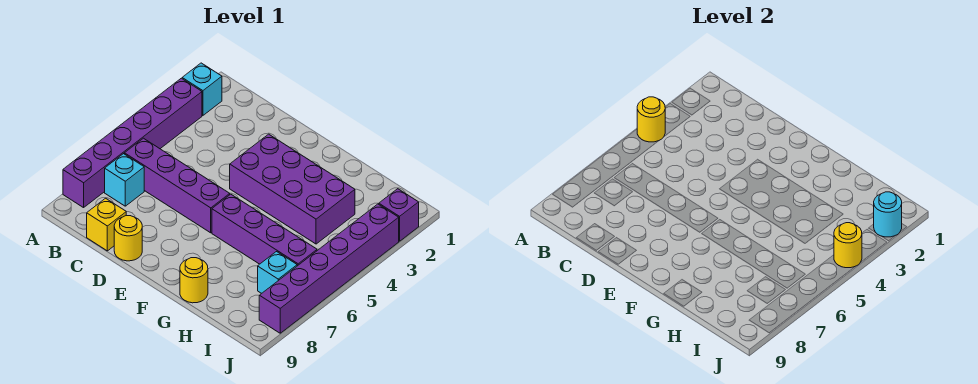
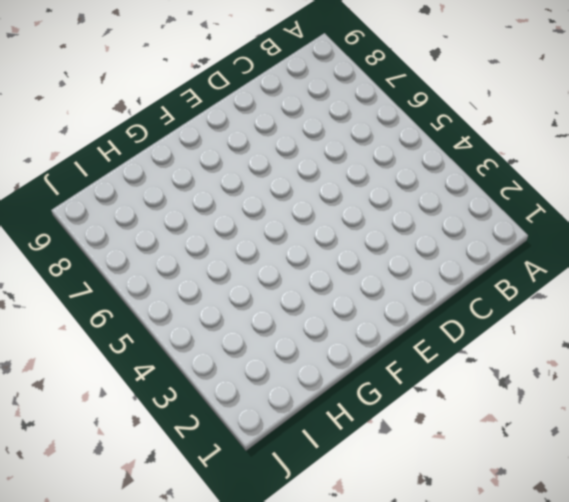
none -> cyan brick A2 level 1
none -> purple brick A3:A8 level 1
none -> purple brick B6:E6 level 1

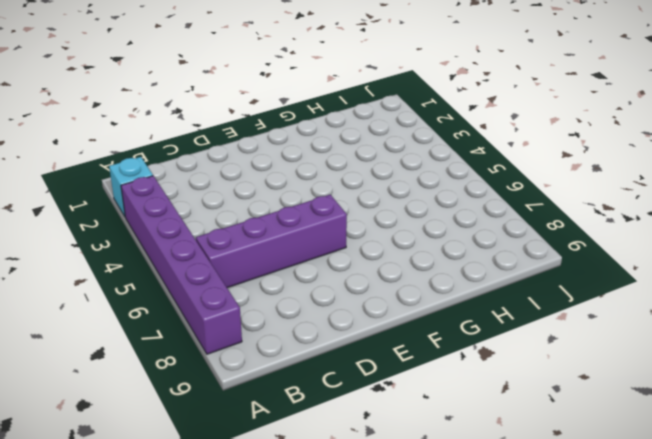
none -> cyan brick B7 level 1
none -> yellow brick C9 level 1
none -> yellow round brick D9 level 1

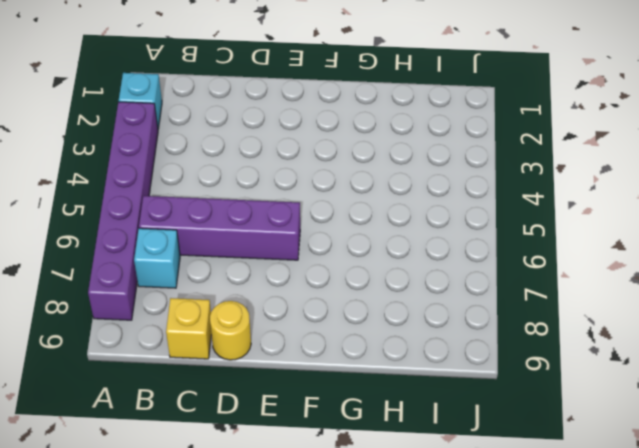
none -> purple brick E3:H4 level 1
none -> purple brick F6:I6 level 1
none -> yellow round brick G9 level 1

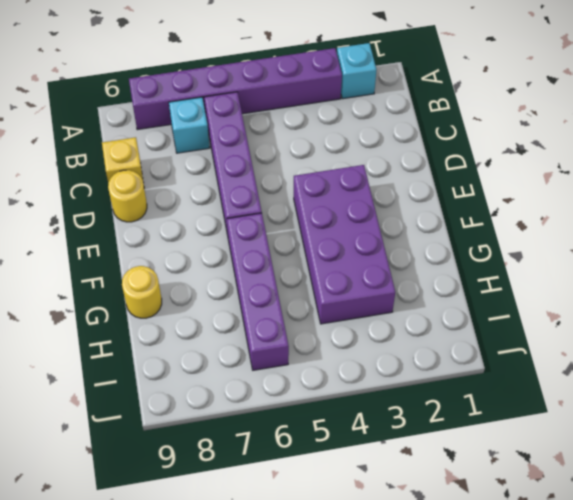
none -> cyan brick I7 level 1
none -> purple brick J2 level 1
none -> purple brick J3:J8 level 1

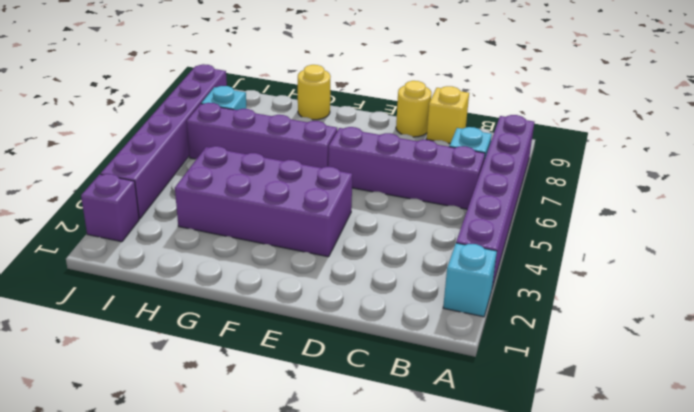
none -> yellow round brick A4 level 2
none -> cyan round brick J2 level 2
none -> yellow round brick J4 level 2

